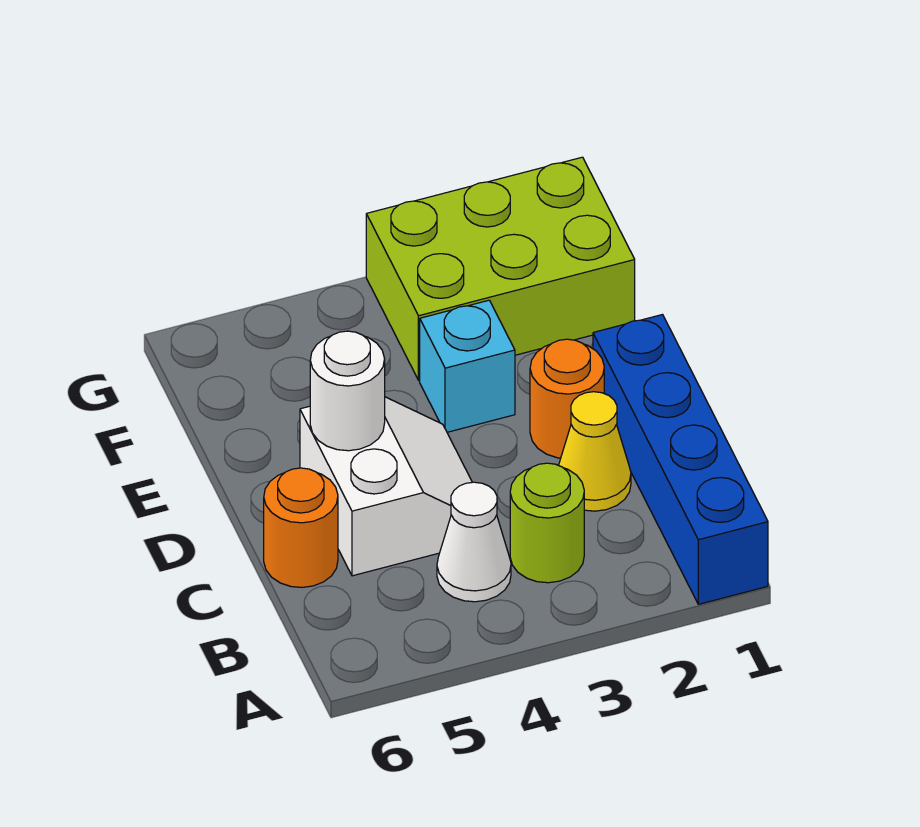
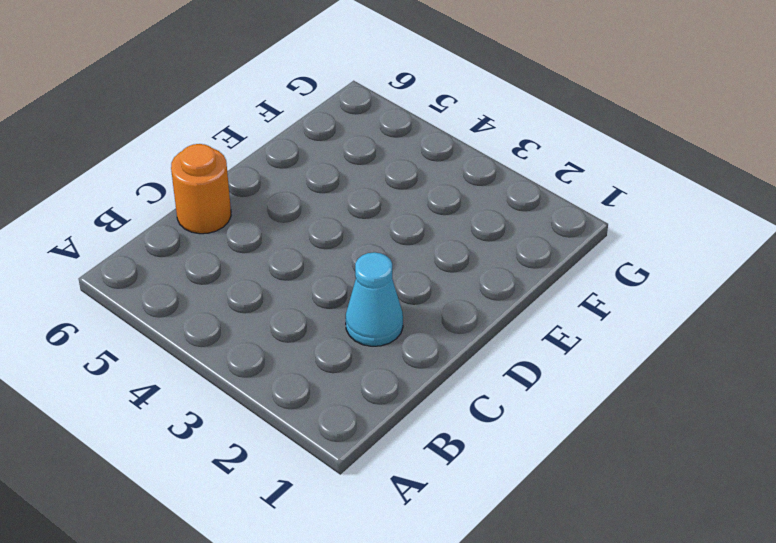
cyan cone C2 level 1 -> yellow cone C2 level 1
none -> blue brick A1:D1 level 1
none -> lime round brick B3 level 1

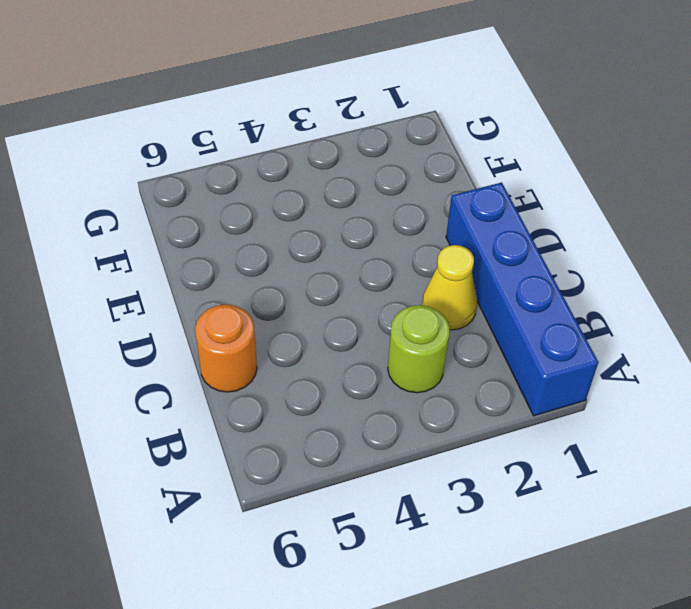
none -> white cone B4 level 1
none -> white slope C4:D5 level 1 top 5

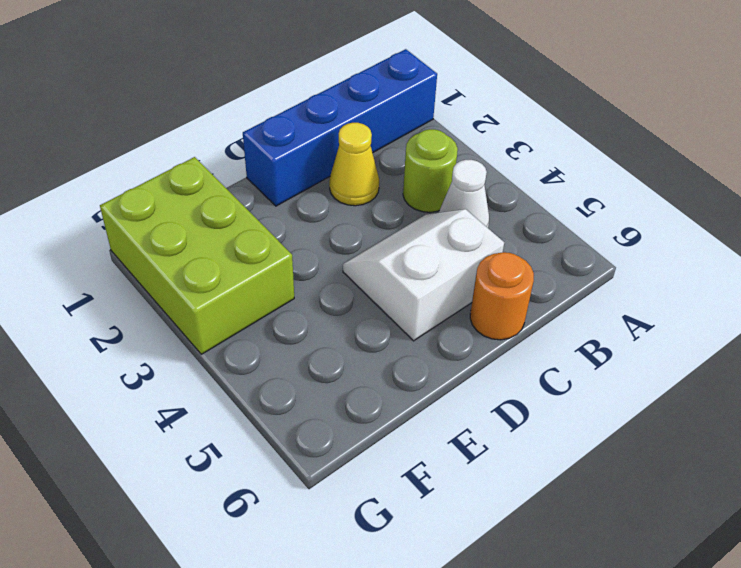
none -> orange round brick D2 level 1
none -> cyan brick E3 level 1

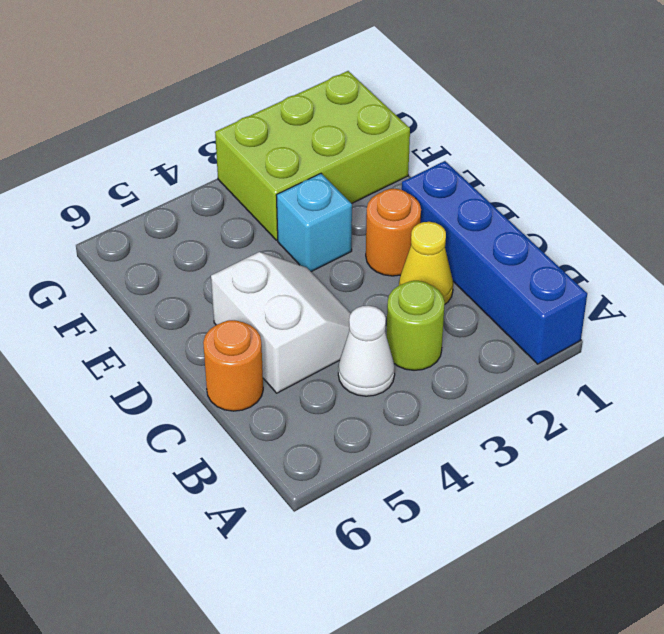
none -> white round brick D5 level 2

